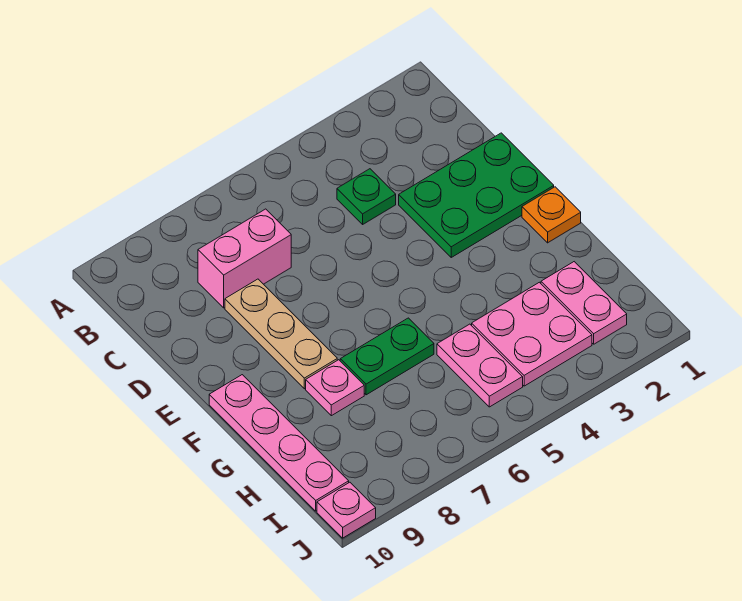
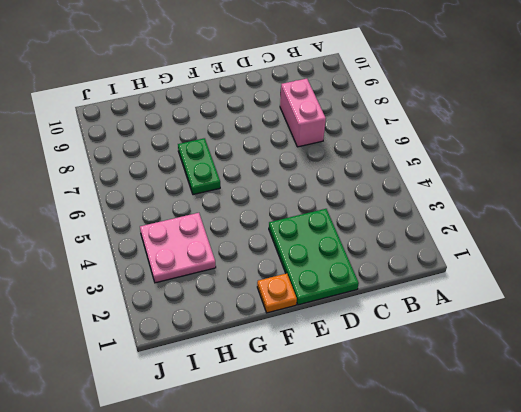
none -> green plate C4 level 1
none -> tan plate D8:F8 level 1
none -> pink plate F10:I10 level 1

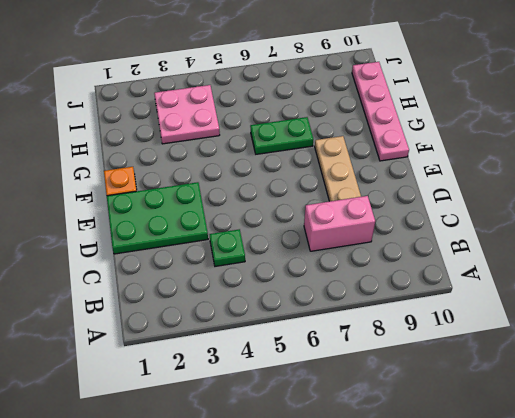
none -> pink plate G8 level 1
none -> pink plate H2:I2 level 1
none -> pink plate H5:I5 level 1

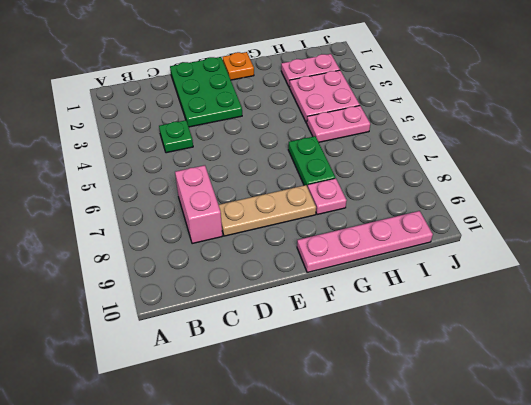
none -> pink plate J10 level 1

